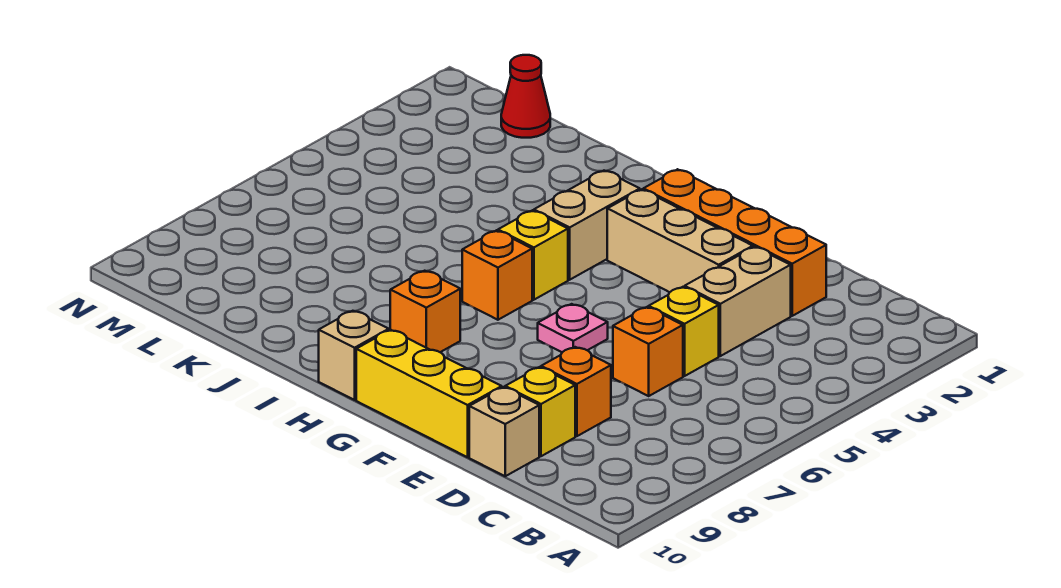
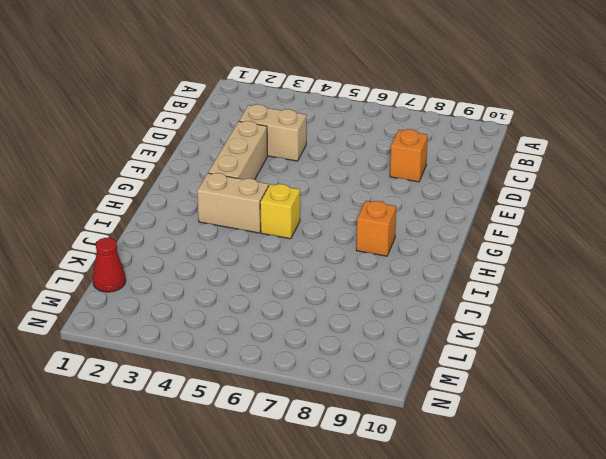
none -> orange brick D2:G2 level 1
none -> yellow brick D5 level 1
none -> orange brick D6 level 1

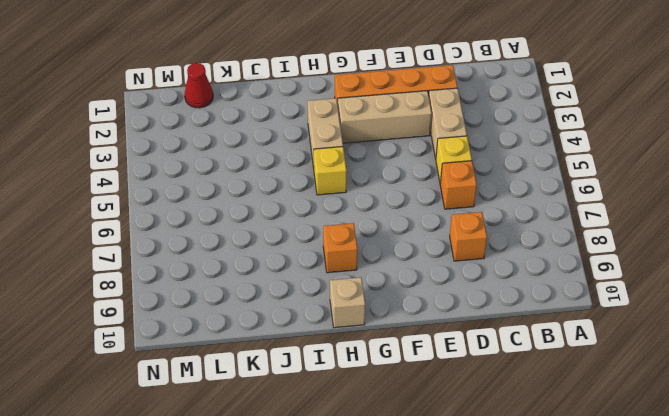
none -> yellow brick D9 level 1
none -> tan brick D10 level 1
none -> yellow brick E10:G10 level 1

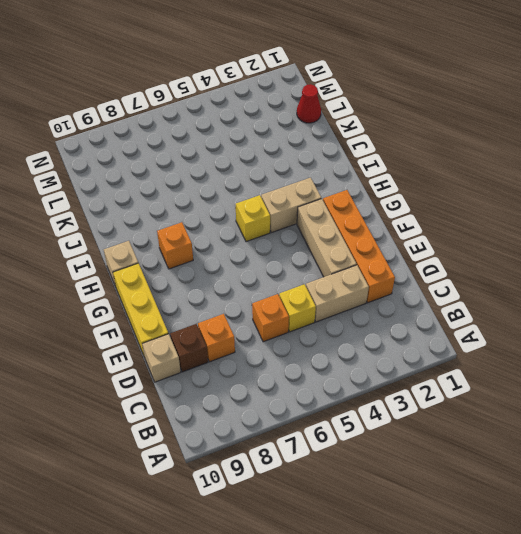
brown brick D9 level 1 -> yellow brick D9 level 1
none -> pink plate F6 level 1
none -> orange brick H6 level 1

